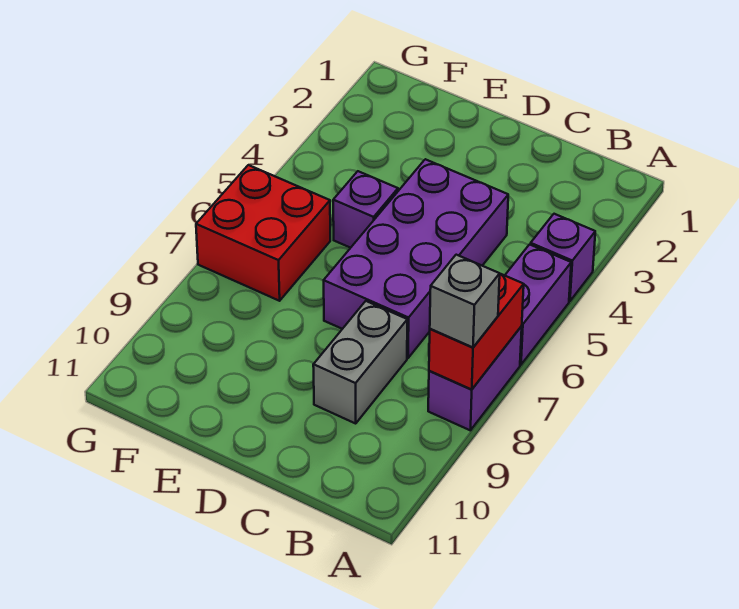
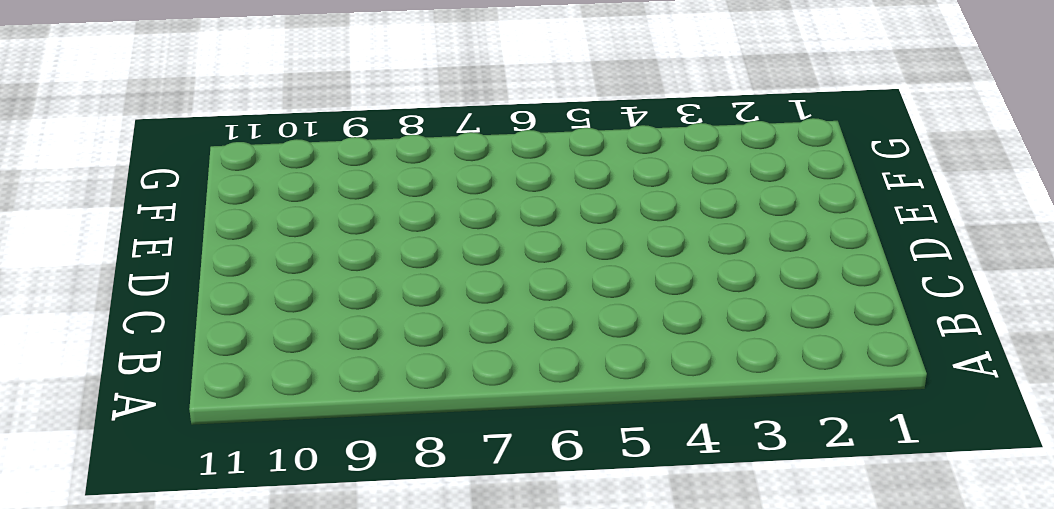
none -> purple brick A4 level 1
none -> purple brick A5:A6 level 1

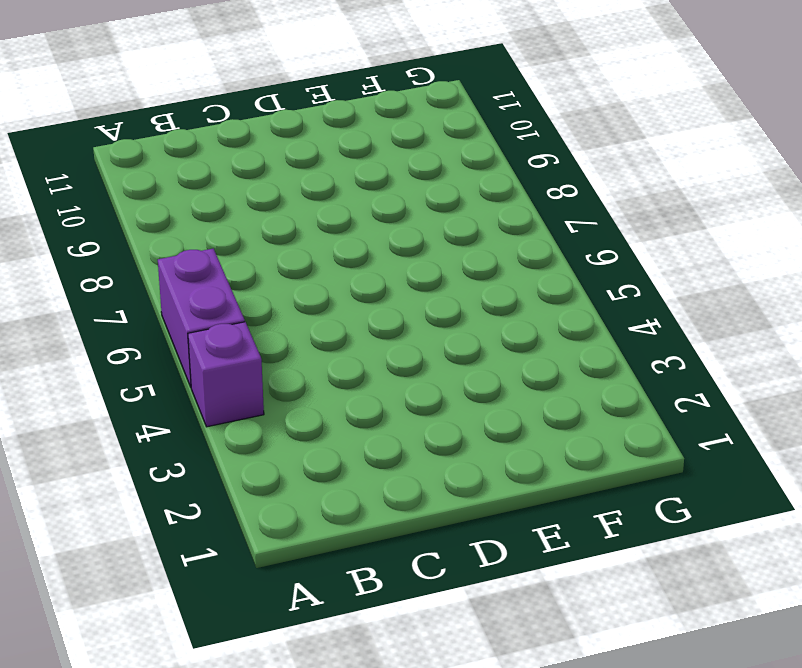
none -> purple brick A7:A8 level 1
none -> purple brick C4:D7 level 1

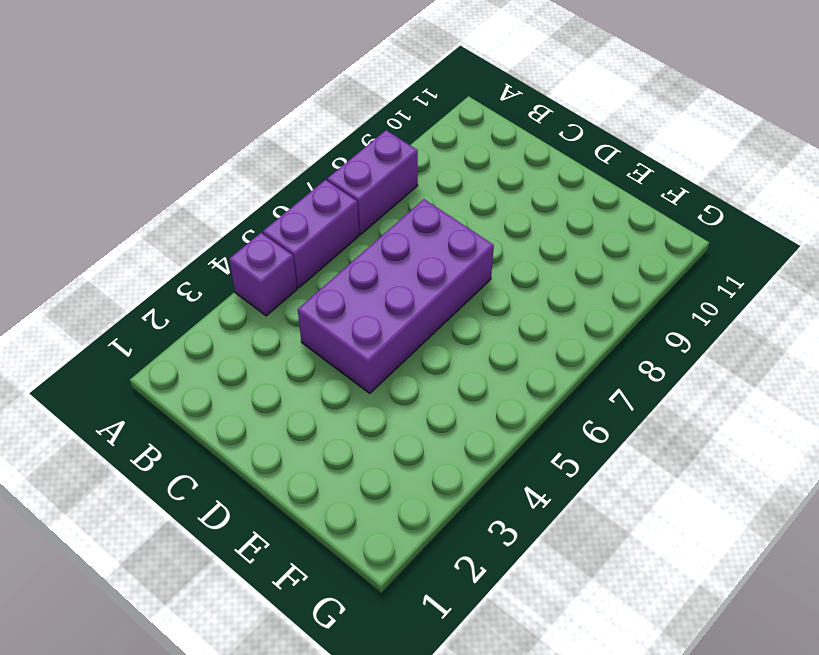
none -> grey brick C8:C9 level 1
none -> purple brick E5 level 1

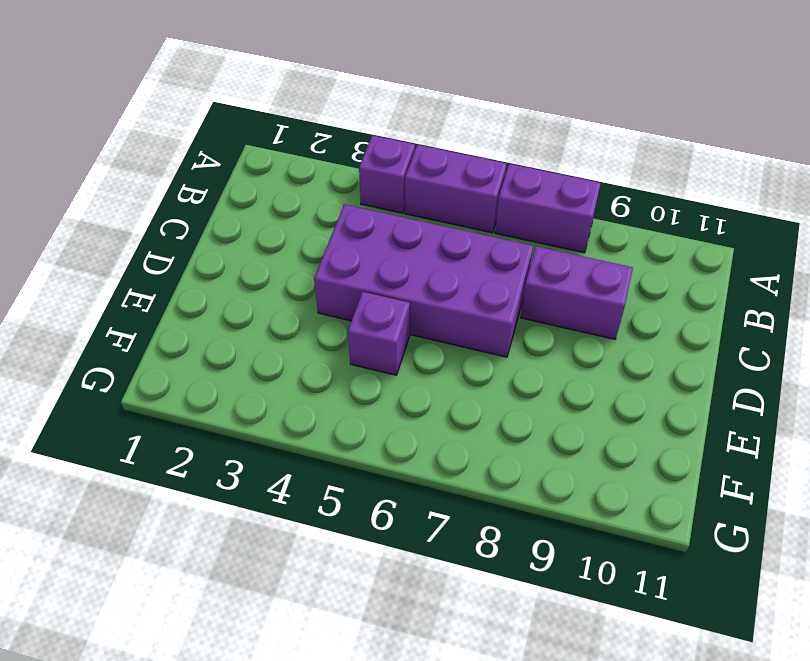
purple brick C8:C9 level 1 -> grey brick C8:C9 level 1
none -> red brick F6:G7 level 1
none -> red brick A7:A8 level 2

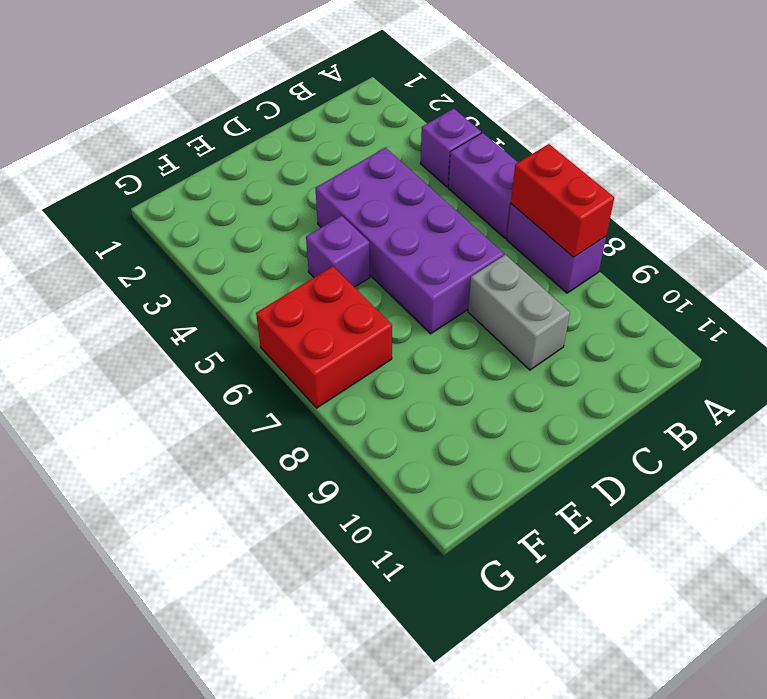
none -> grey brick A8 level 3

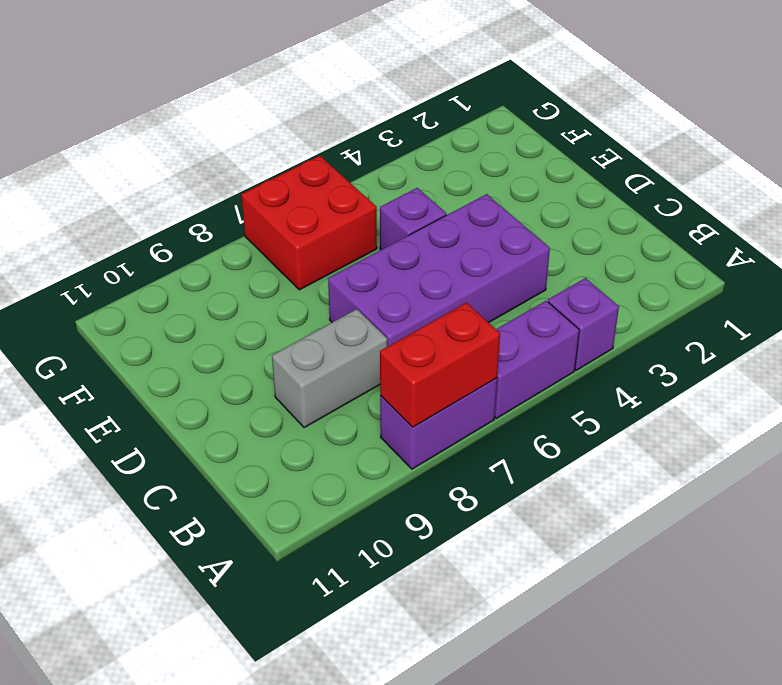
none -> grey brick A8 level 3

